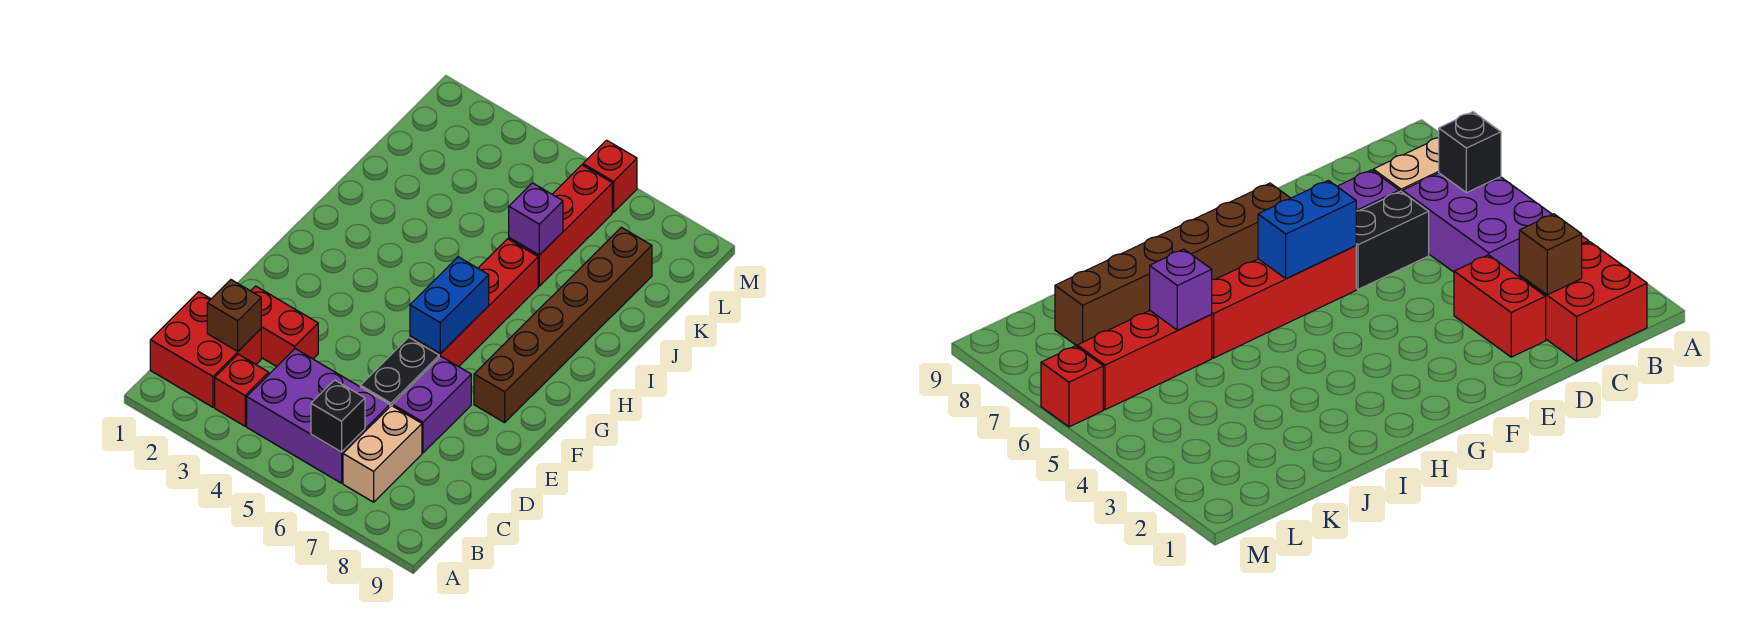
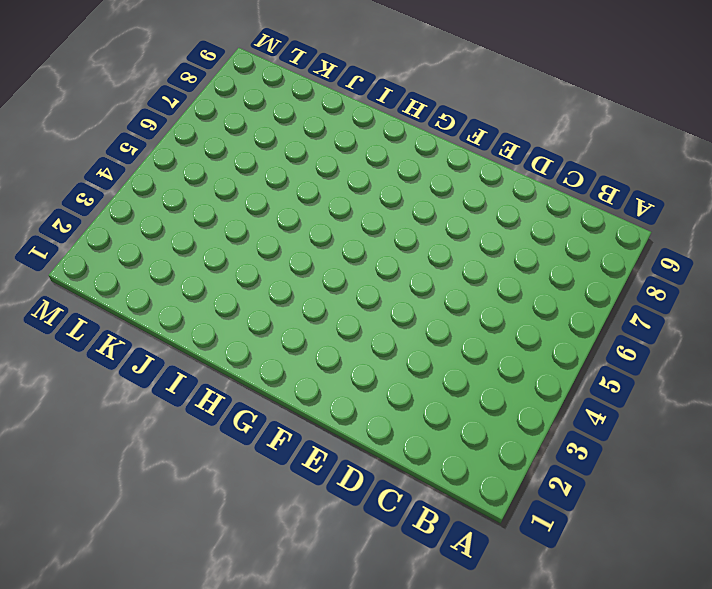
none -> red brick B1:C2 level 1
none -> red brick B3 level 1
none -> purple brick B4:C6 level 1

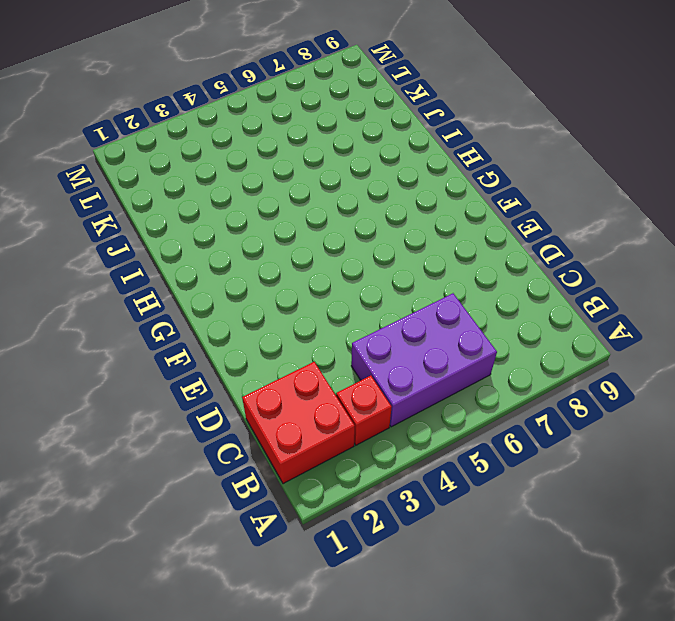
none -> tan brick B7:C7 level 1
none -> red brick D2:D3 level 1
none -> black brick D6:E6 level 1

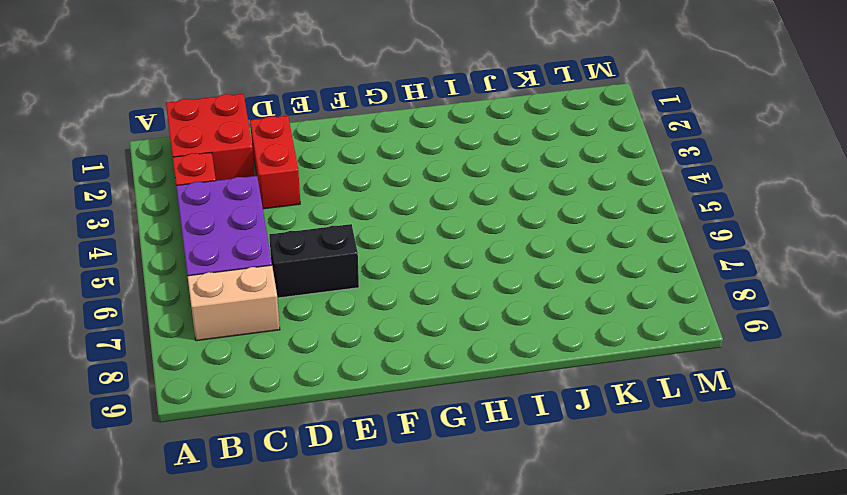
none -> purple brick D7:E7 level 1
none -> red brick F6:I6 level 1
none -> brown brick F8:K8 level 1

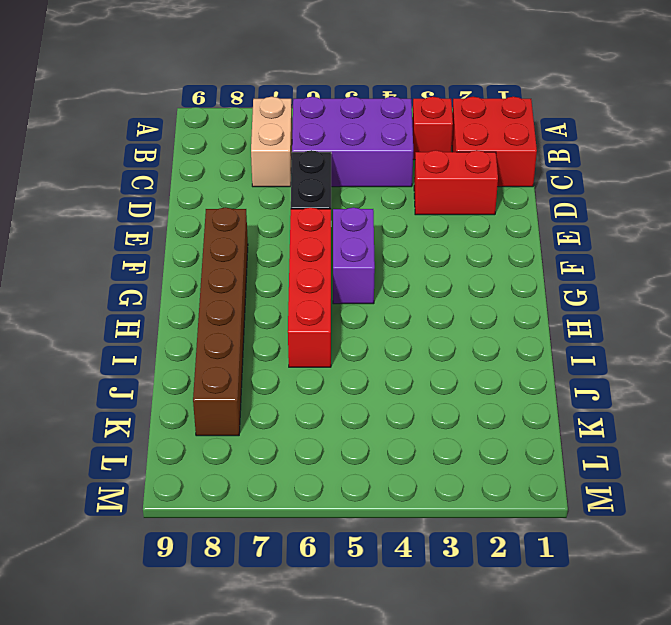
purple brick F5:G5 level 1 -> purple brick D7:E7 level 1
none -> red brick J6:L6 level 1
none -> red brick M6 level 1
none -> black brick B6 level 2

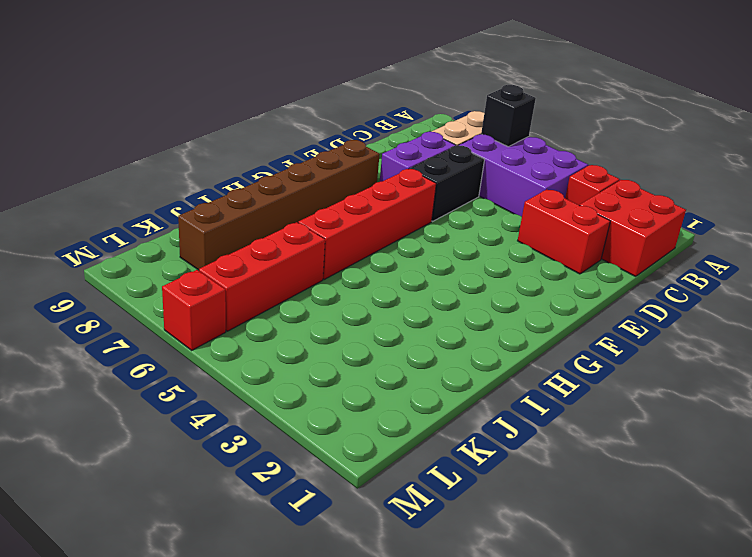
none -> brown brick C2 level 2
none -> blue brick F6:G6 level 2
none -> purple brick J6 level 2

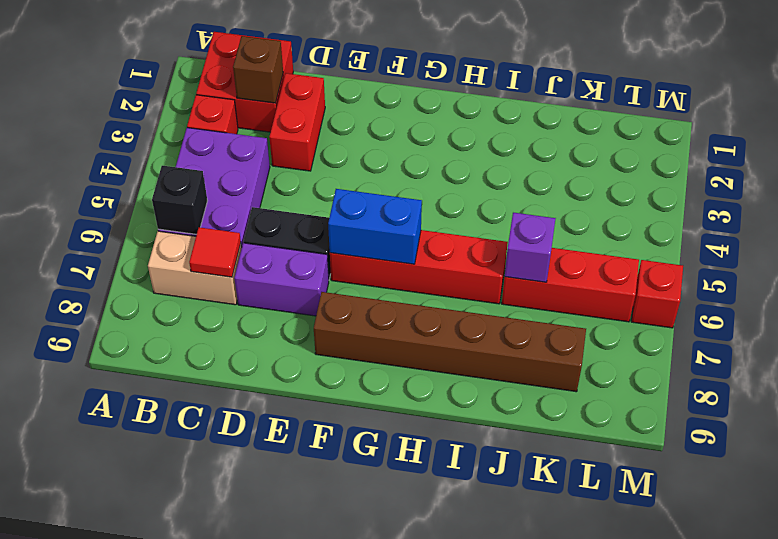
red tile C7 level 2 -> none

